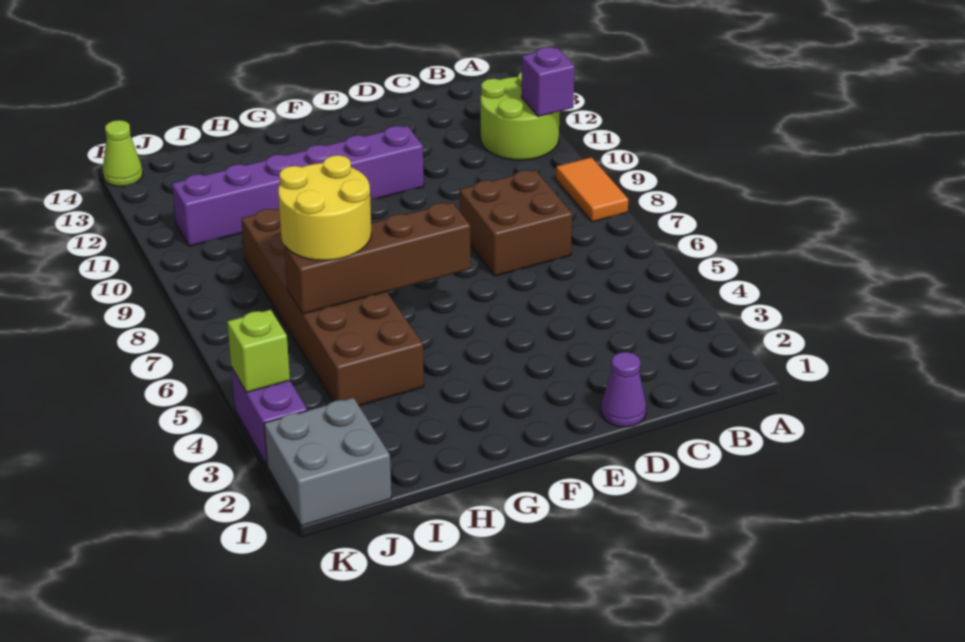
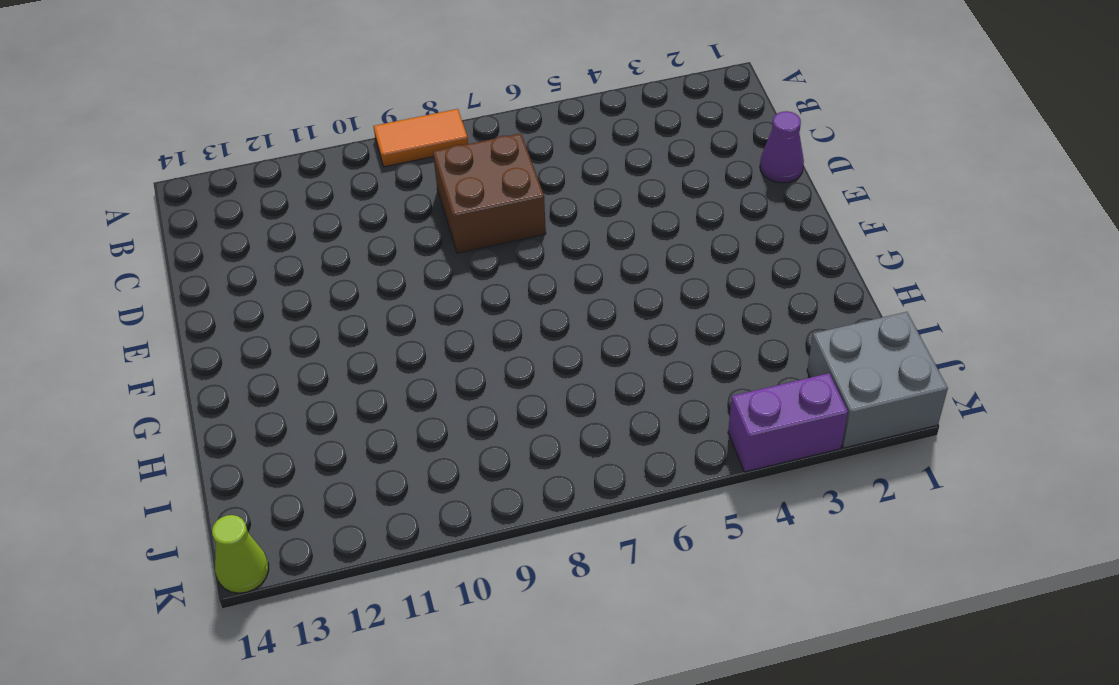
none -> lime round brick A11:B12 level 1
none -> purple brick E11:J11 level 1
none -> brown brick H4:I9 level 1

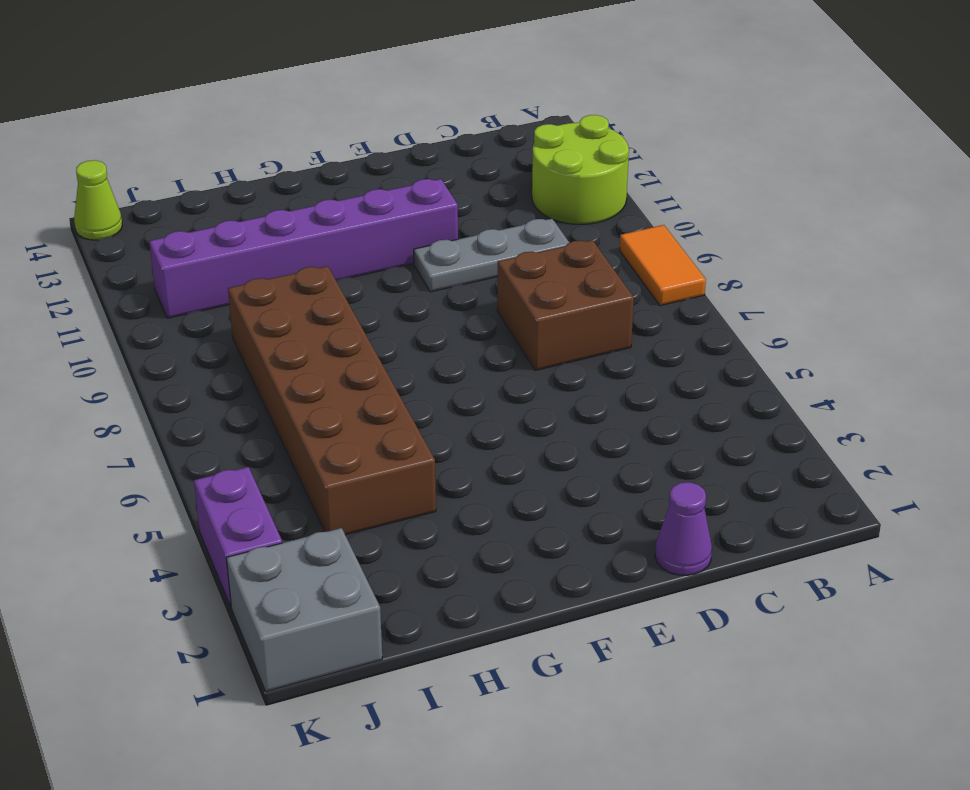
grey plate C10:E10 level 1 -> none
none -> purple brick A11 level 2
none -> brown brick F6:I6 level 2
none -> lime brick K4 level 2

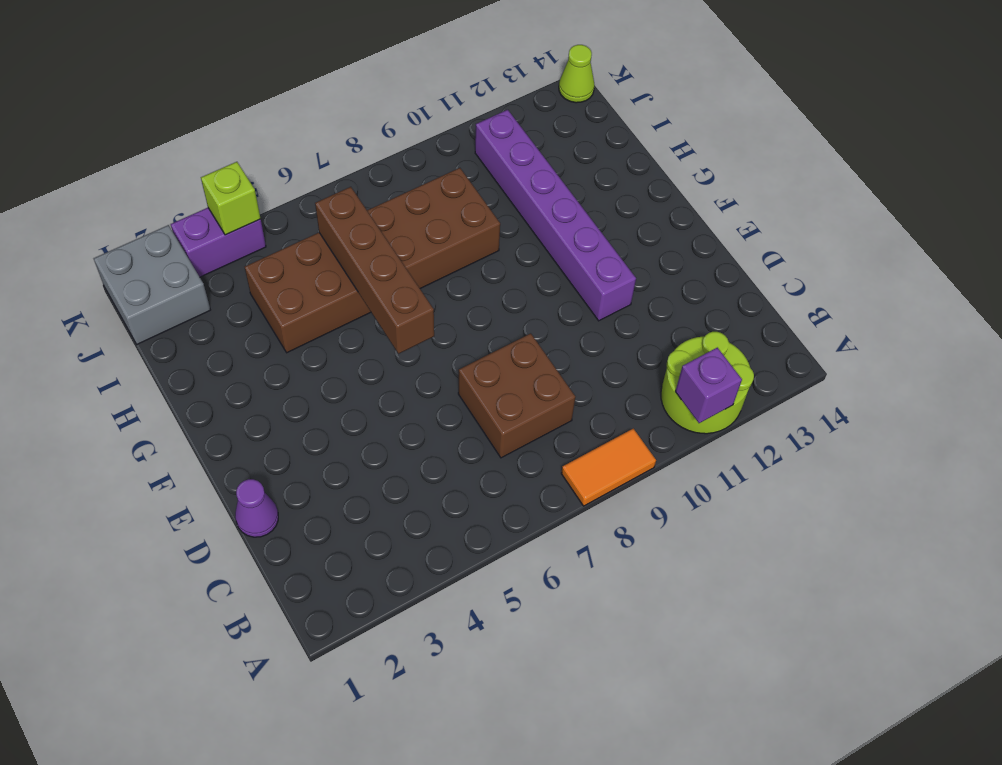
none -> yellow round brick H6:I7 level 3

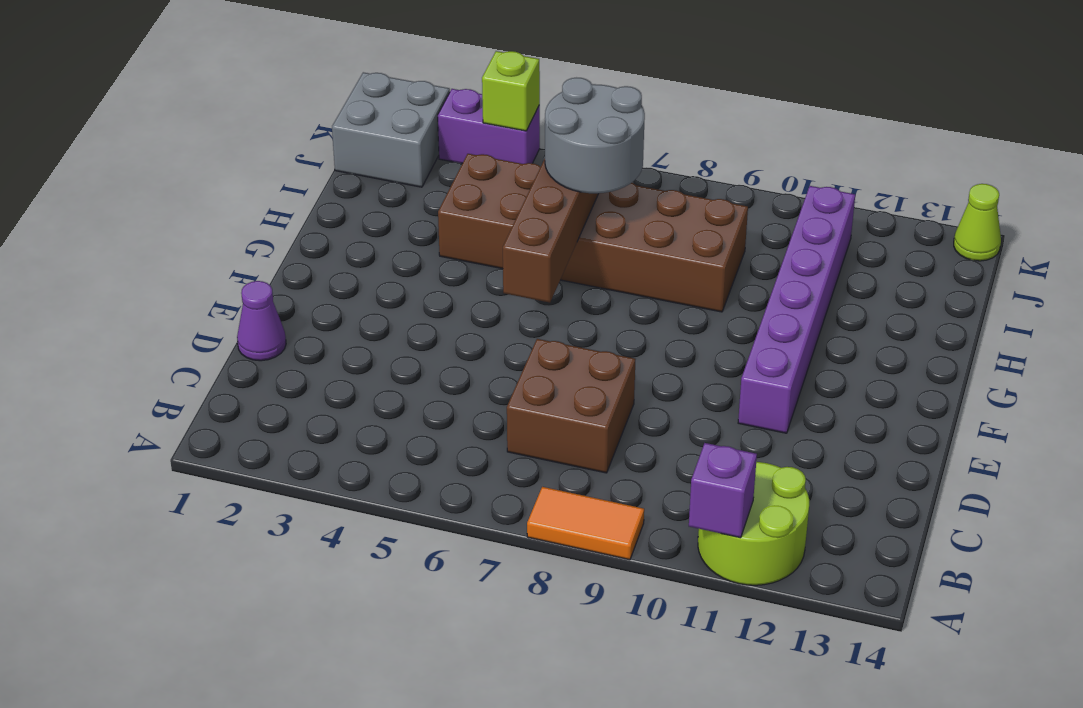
grey round brick H6:I7 level 3 -> yellow round brick H6:I7 level 3

